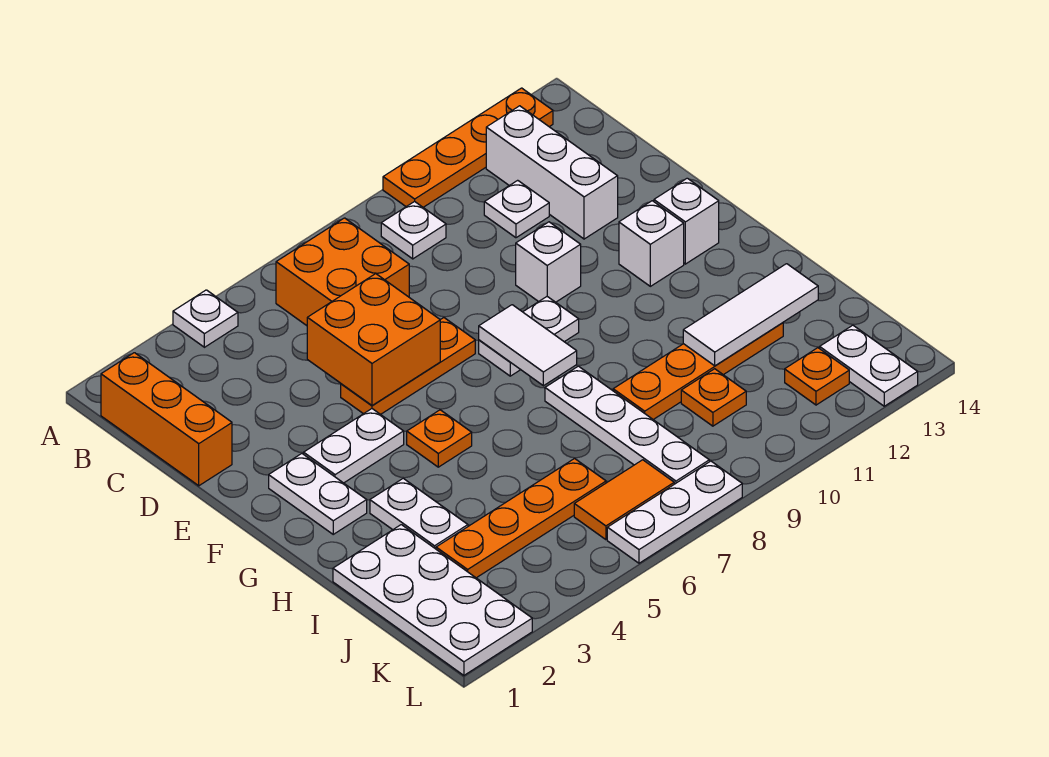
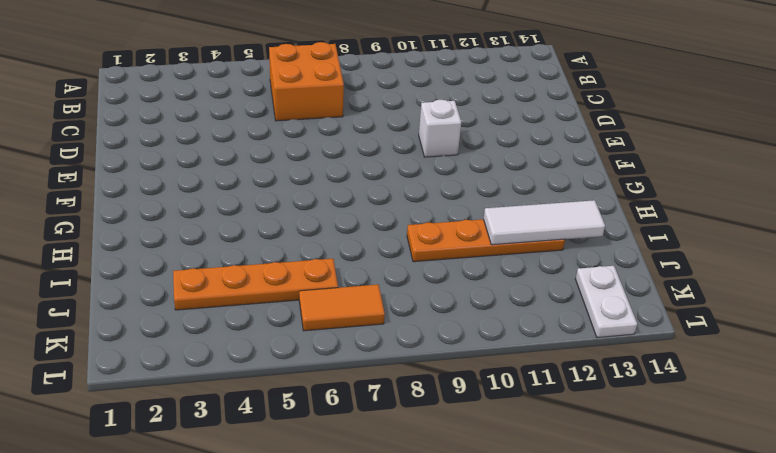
none -> white plate A4 level 1
none -> orange plate A10:A13 level 1
none -> orange brick B1:D1 level 1

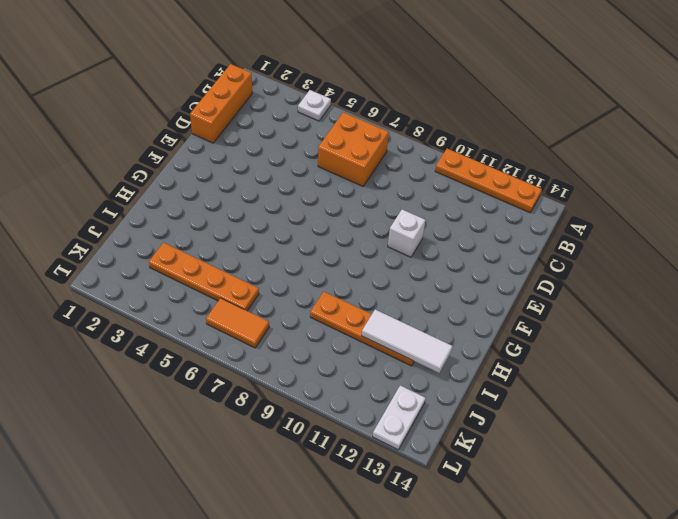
none -> white plate B9 level 1
none -> white brick B12:D12 level 1
none -> white plate C11 level 1

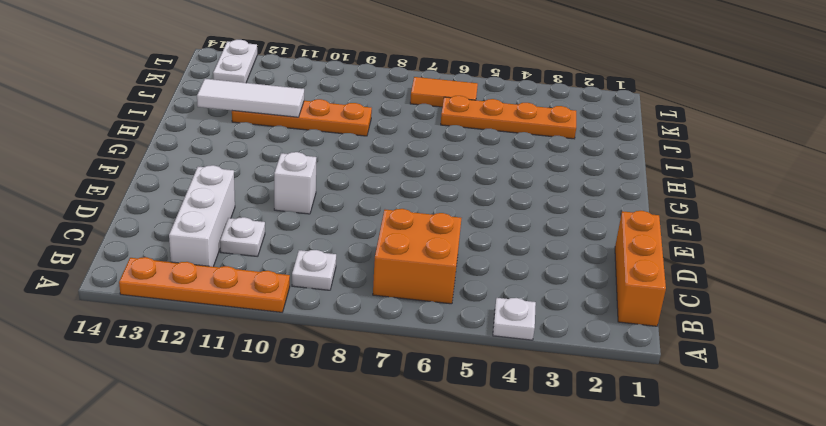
none -> orange plate E5:E7 level 1
none -> white plate F2:G2 level 1
none -> white plate F3:F4 level 1

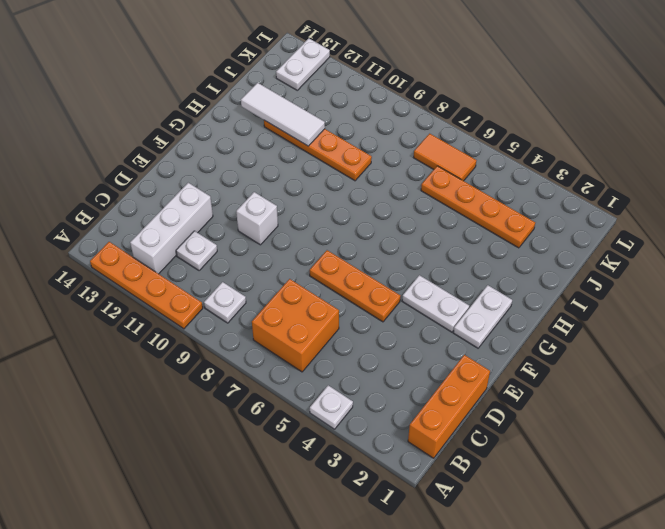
none -> white plate F8:F9 level 1
none -> white brick F12 level 1
none -> white brick F13 level 1

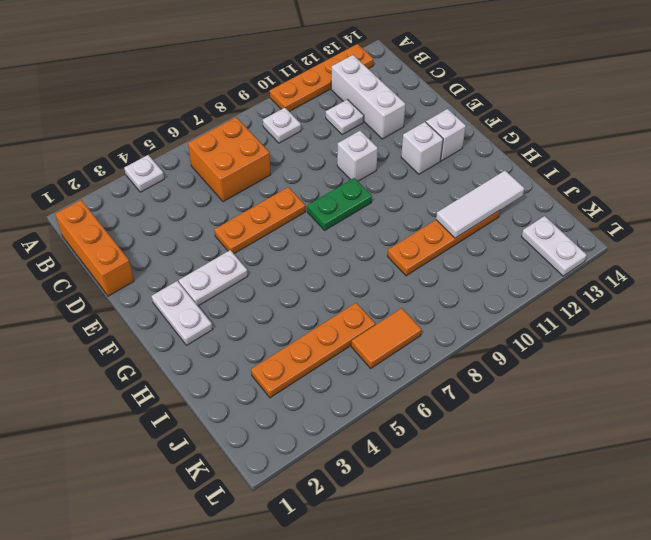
green plate F8:F9 level 1 -> white plate F8:F9 level 1
none -> orange plate G5 level 1
none -> white plate H3:I3 level 1
none -> white plate H8:K8 level 1

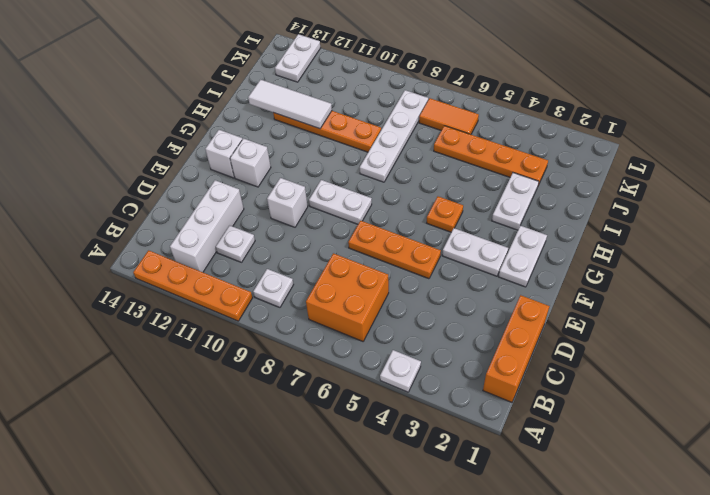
none -> white plate I1:L2 level 1
none -> orange plate J10 level 1
none -> orange plate K12 level 1

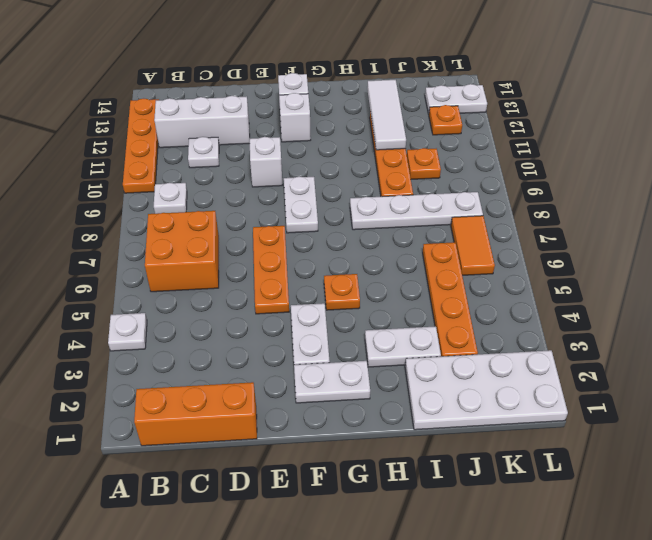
none -> white plate L6:L8 level 1
none -> orange brick D5:E6 level 2
none -> white tile F8:G8 level 2

